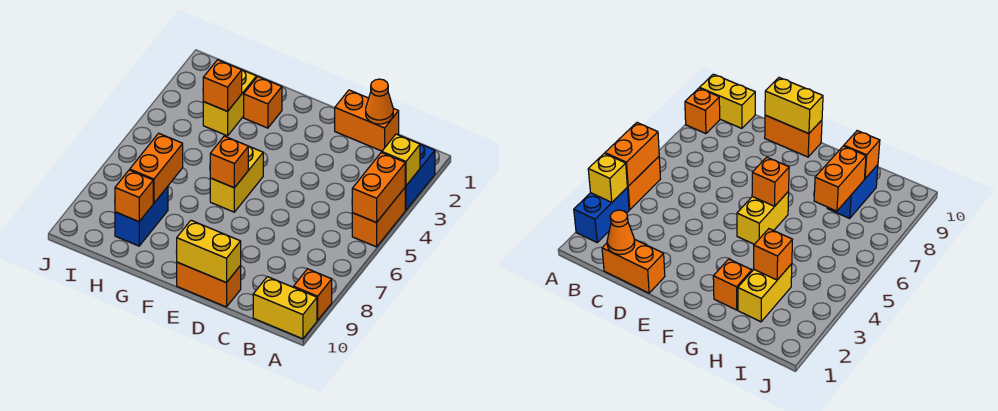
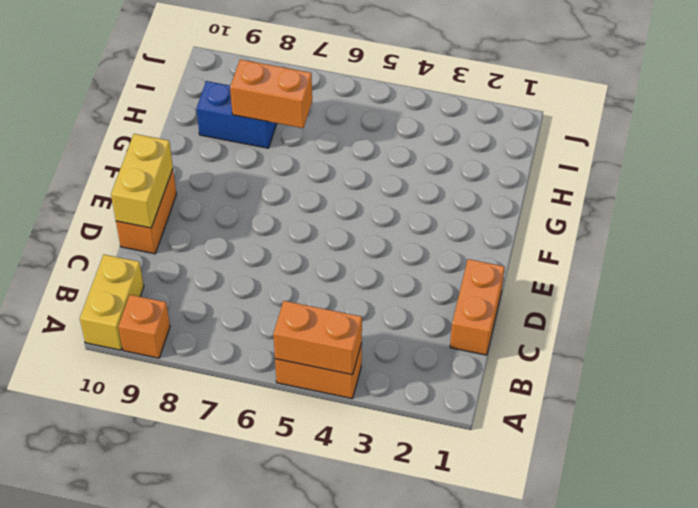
none -> blue brick A2:A3 level 1
none -> yellow brick F5:F6 level 1
none -> orange brick G2 level 1

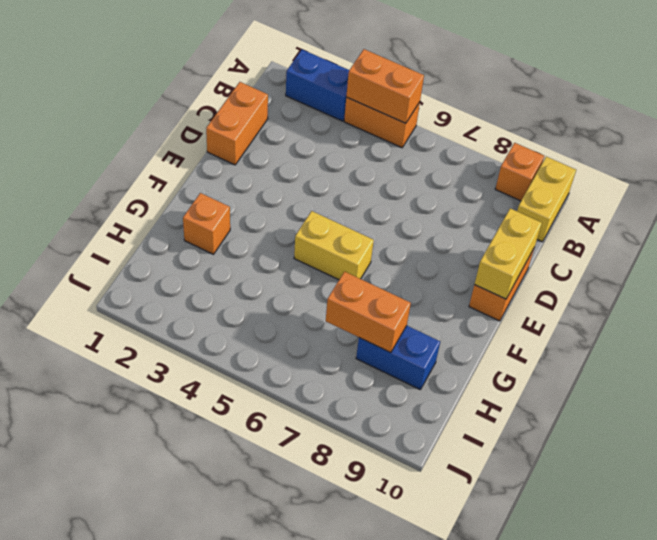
none -> yellow brick H2:H3 level 1
none -> yellow brick A3 level 2
none -> orange cone C1 level 2

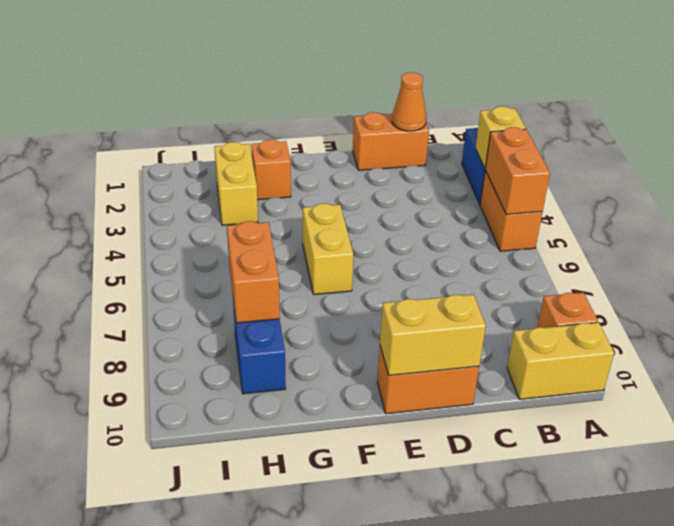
none -> orange brick F6 level 2
none -> orange brick H3 level 2
none -> orange brick H9 level 2

